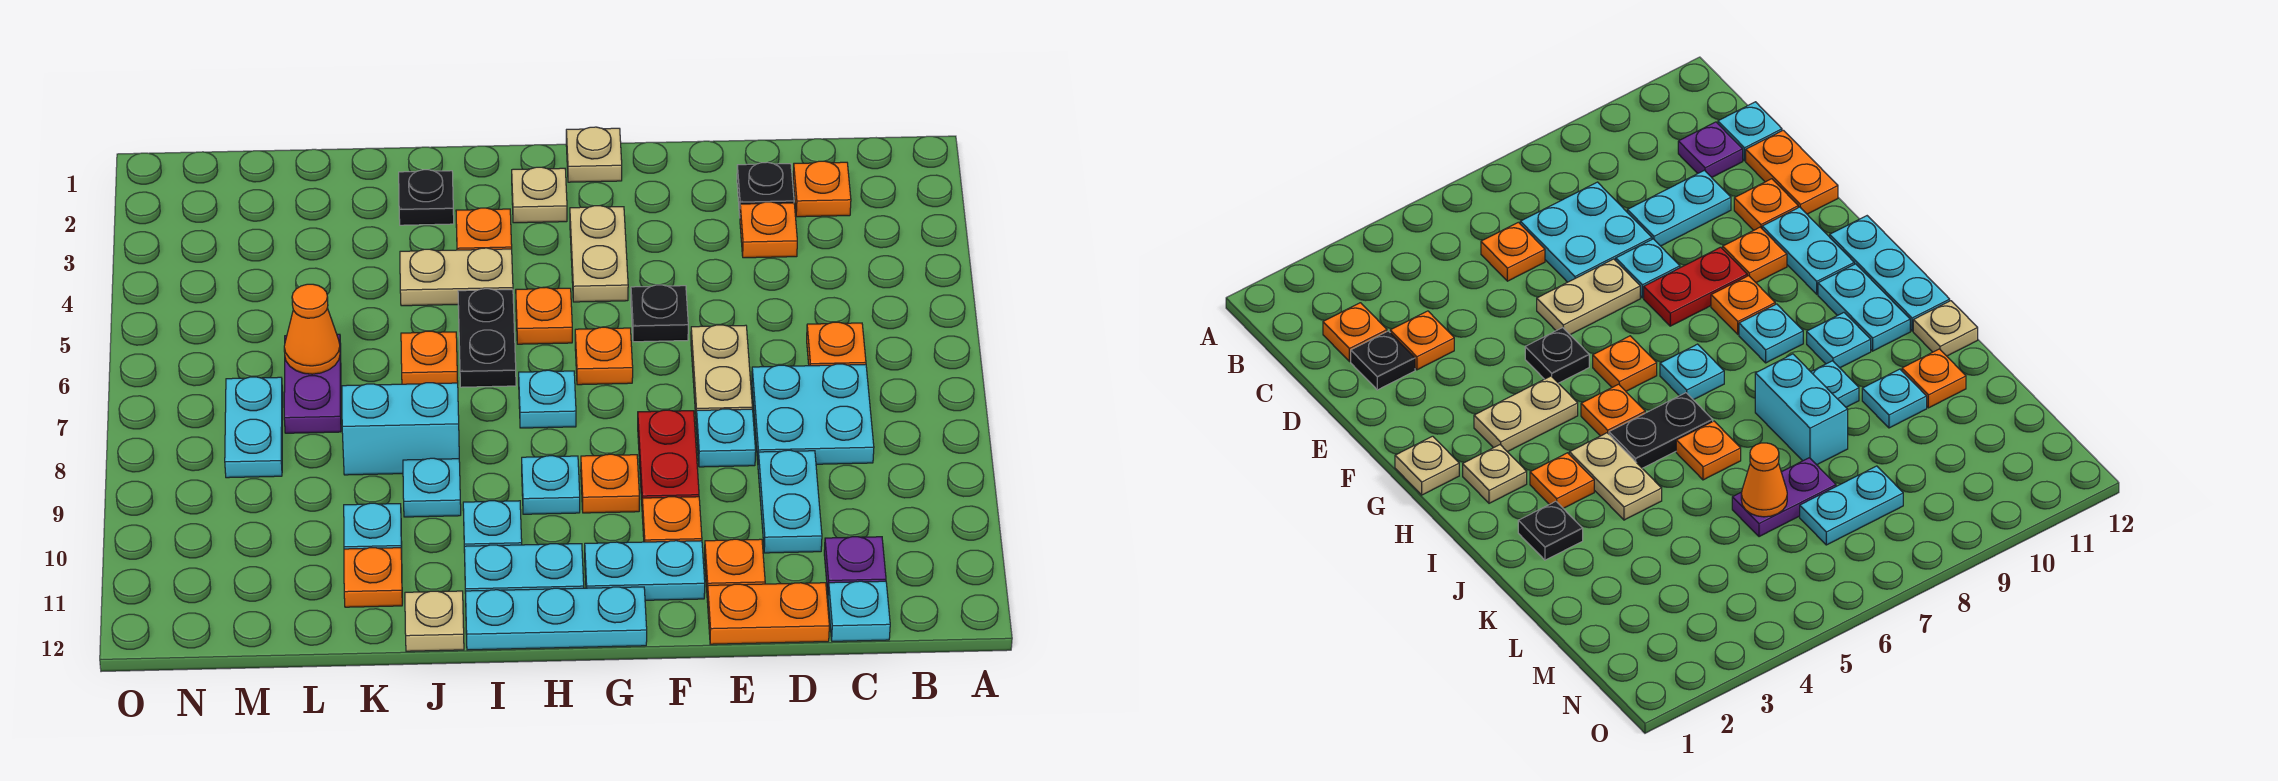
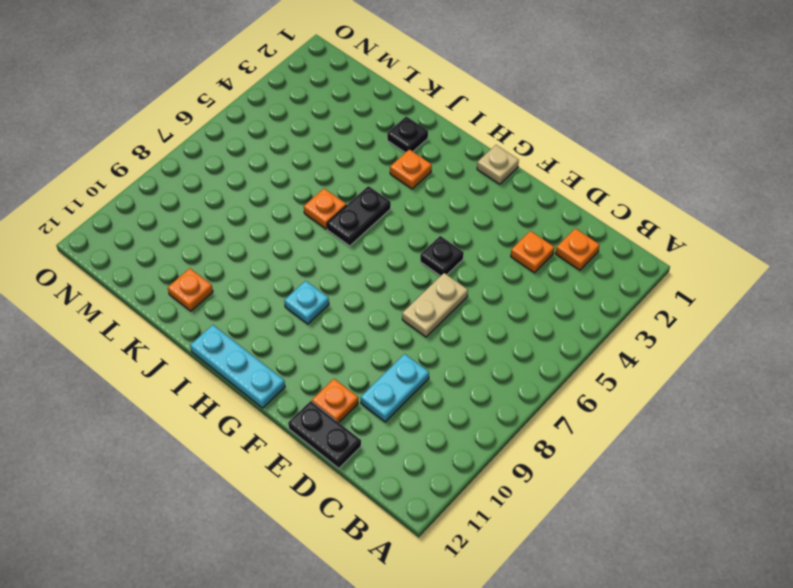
black plate D12:E12 level 1 -> orange plate D12:E12 level 1
none -> orange plate C6 level 1
none -> cyan plate C7:D8 level 1
none -> purple plate C11 level 1
none -> cyan plate C12 level 1

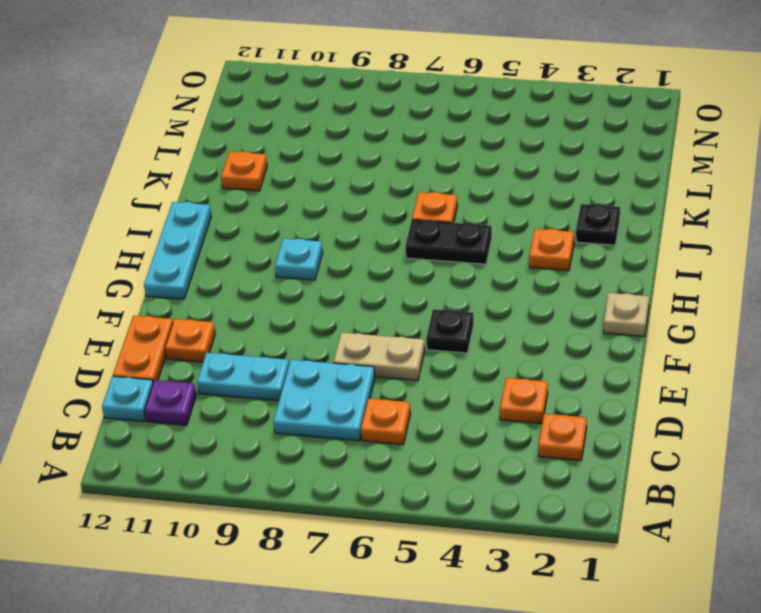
none -> black plate D2 level 1
none -> cyan plate E8 level 1
none -> red plate F8:F9 level 1
none -> orange plate F10 level 1

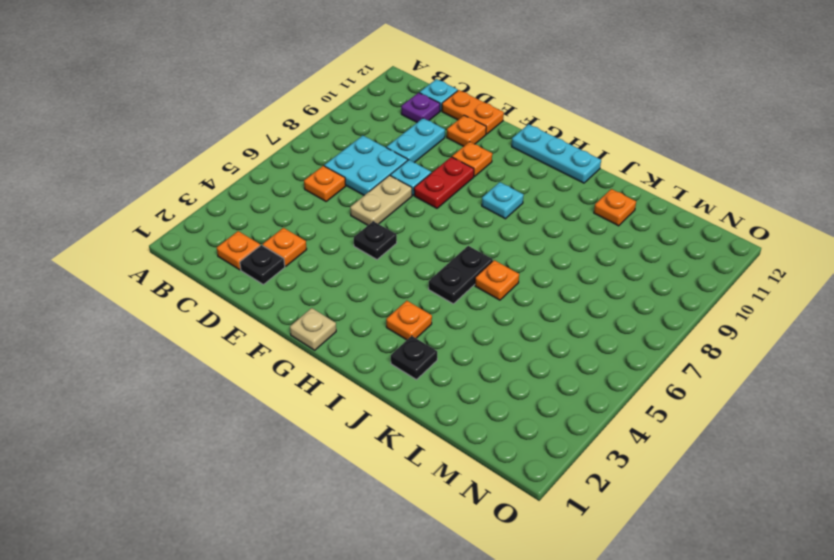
none -> cyan plate F11:G11 level 1
none -> tan plate G3:G4 level 1
none -> orange plate G6 level 1
none -> orange plate G9 level 1

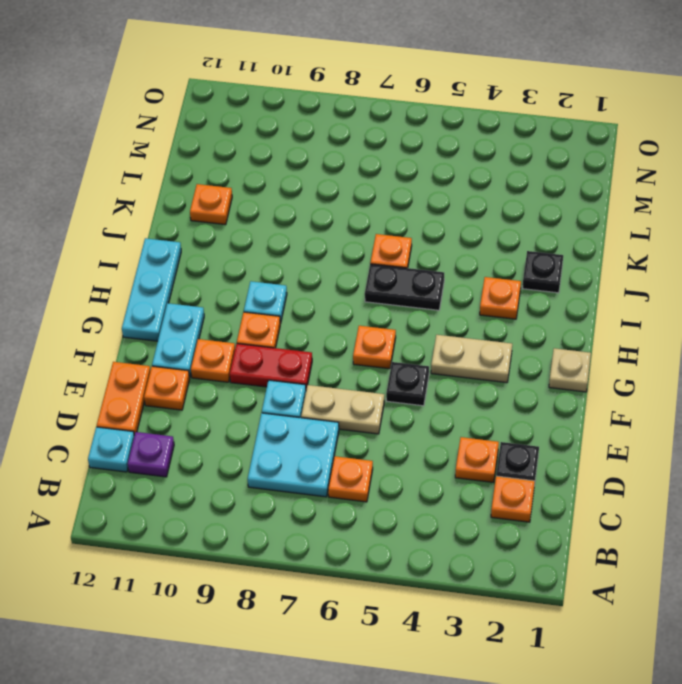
none -> cyan plate D9:D10 level 1
none -> tan plate H2 level 1
none -> orange plate H5 level 1
none -> cyan plate H7 level 1

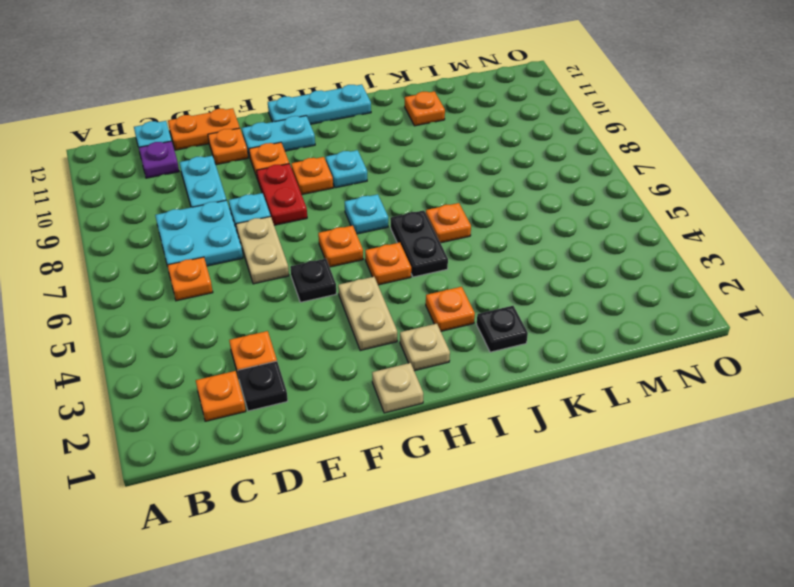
none -> cyan plate H11:I11 level 1
none -> tan plate I4:J4 level 1
none -> cyan plate I10 level 1
none -> cyan brick J8:K8 level 1

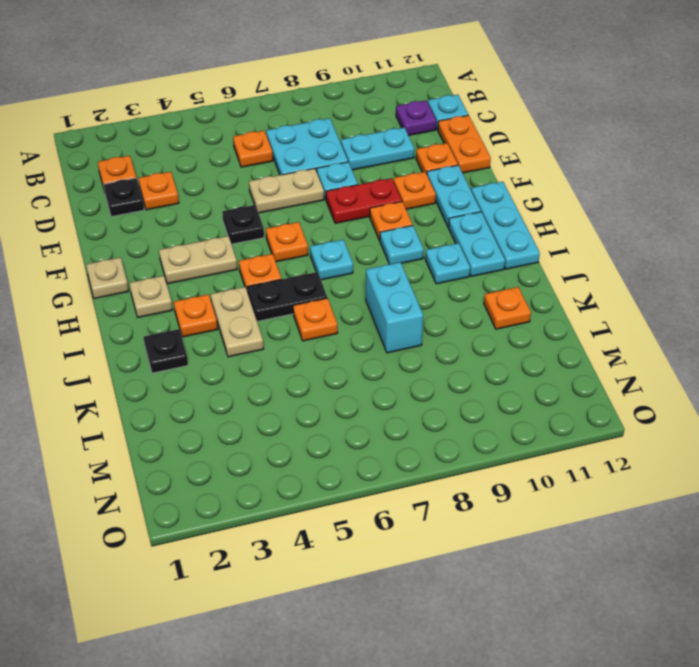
none -> cyan plate J9 level 1
none -> tan plate J12 level 1
none -> cyan plate K10 level 1
none -> purple plate L6:L7 level 1

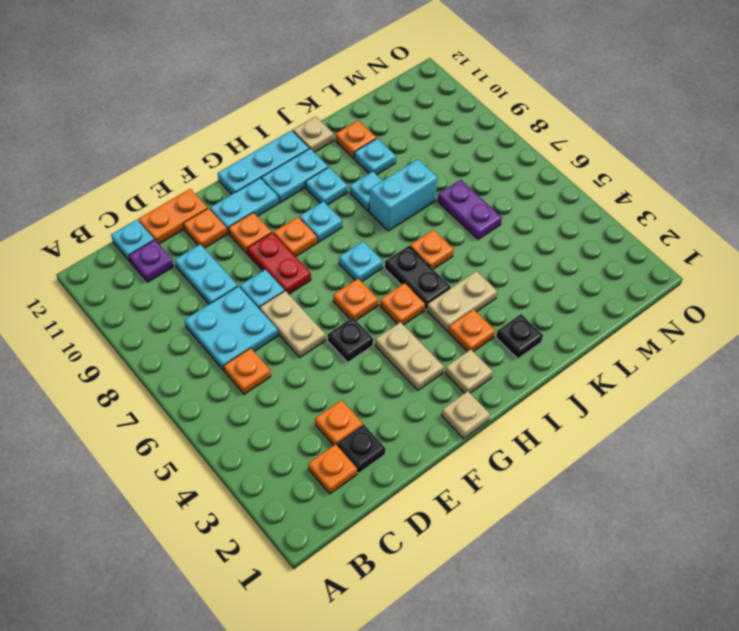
none -> cyan plate M7:M8 level 1
none -> orange cone L6 level 2

